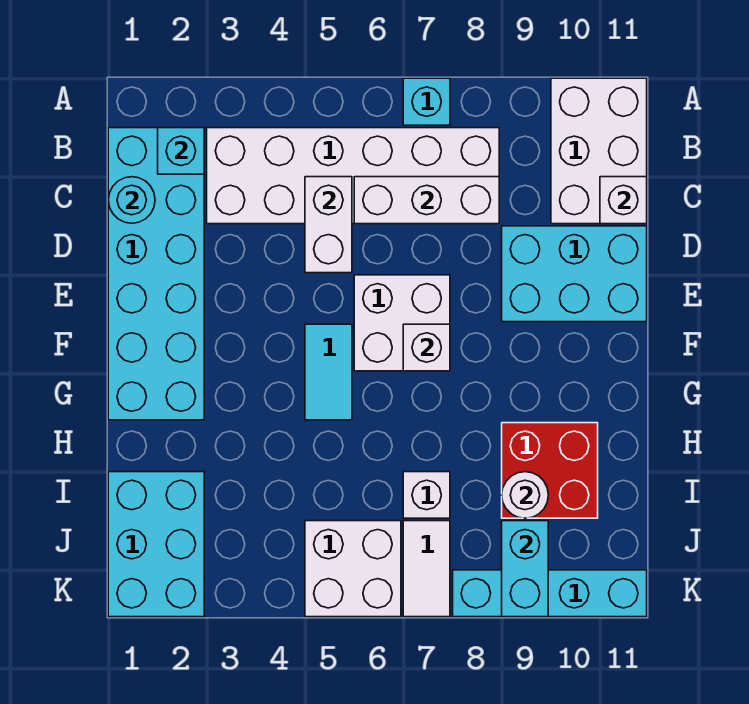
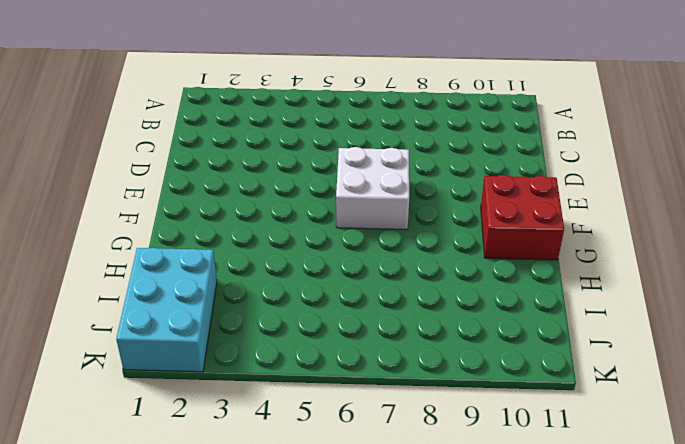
red brick F10:G11 level 1 -> red brick H9:I10 level 1
none -> cyan brick A7 level 1
none -> white brick A10:C11 level 1
none -> cyan brick B1:G2 level 1

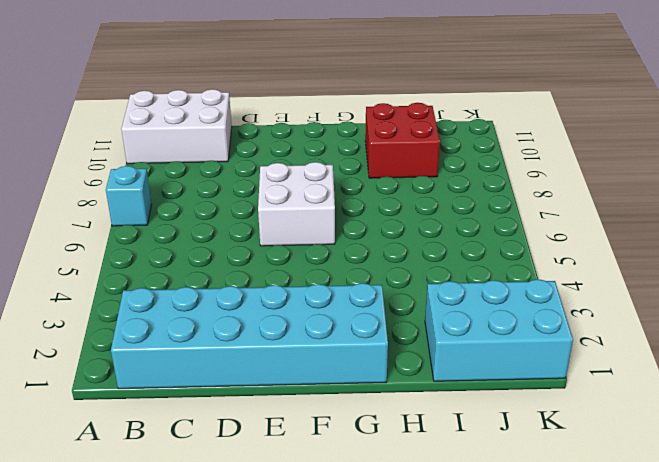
none -> white brick B3:C8 level 1
none -> cyan brick D9:E11 level 1
none -> cyan tile F5:G5 level 1

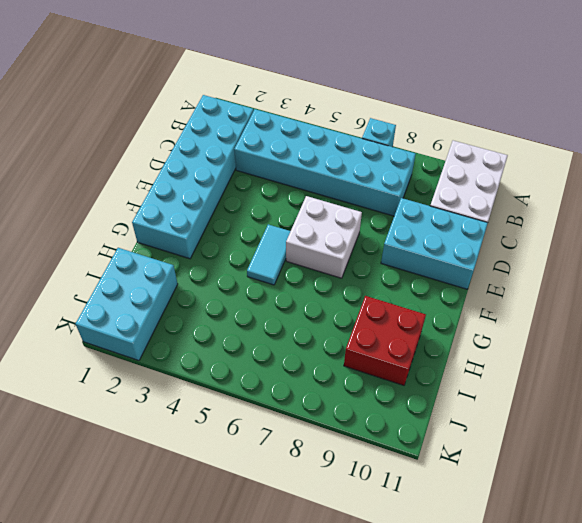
cyan brick B3:C8 level 1 -> white brick B3:C8 level 1
none -> white brick I7 level 1
none -> white brick J5:K6 level 1
none -> white tile J7:K7 level 1

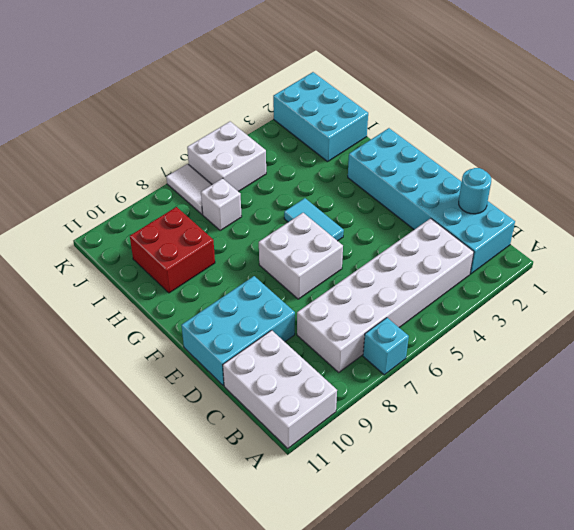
none -> cyan brick K8:K11 level 1
none -> cyan brick B2 level 2
none -> white brick C5:D5 level 2

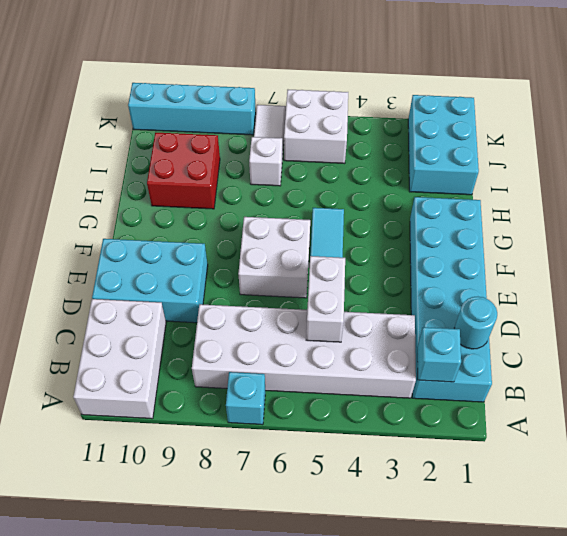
none -> white brick C6:C8 level 2
none -> white brick C11 level 2
none -> white brick F7 level 2

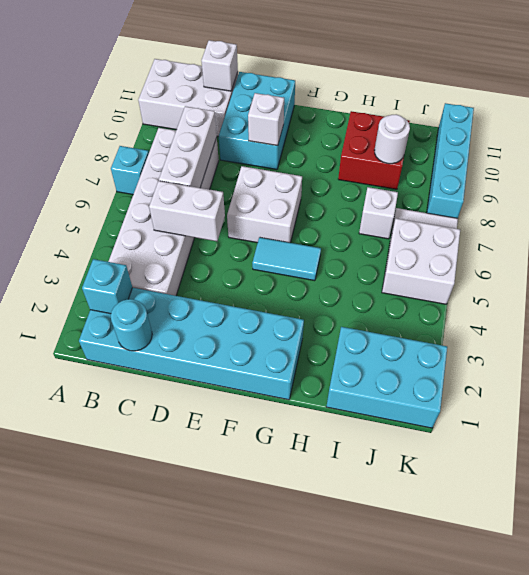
white brick E9 level 2 -> white brick F7 level 2
none -> cyan brick J9:K9 level 2

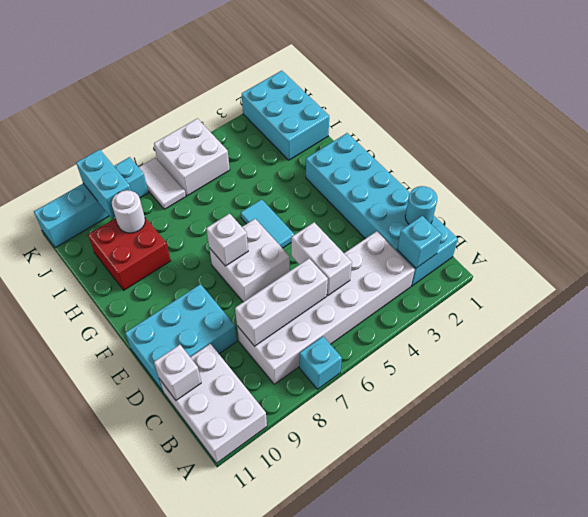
none -> white brick I7 level 1

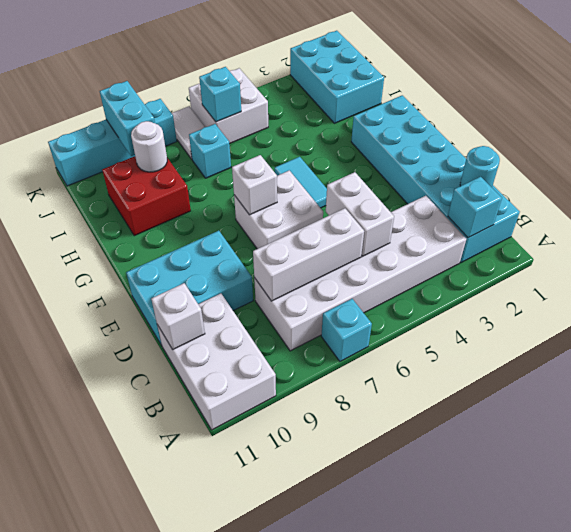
cyan brick I7 level 1 -> white brick I7 level 1
cyan brick J6 level 2 -> none

